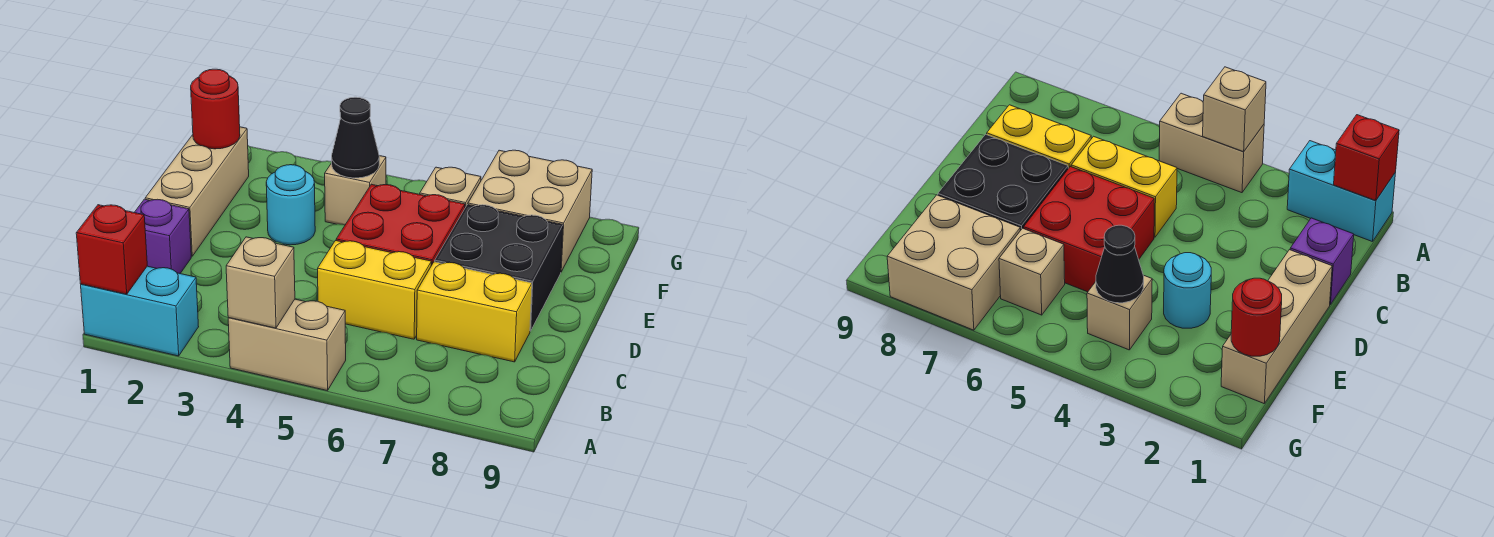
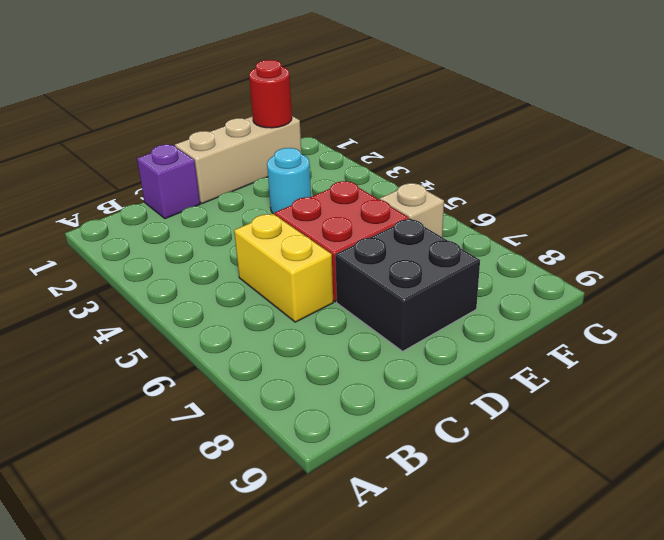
none -> cyan brick A1:A2 level 1
none -> tan brick A4:A5 level 1
none -> yellow brick C7:C8 level 1

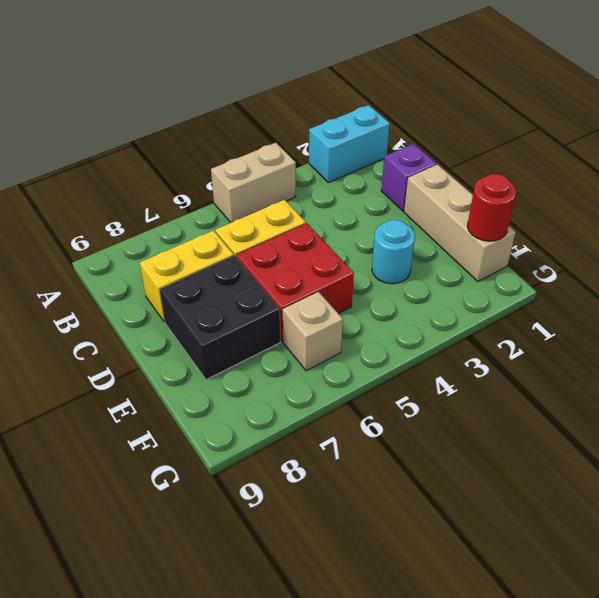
none -> tan brick F4 level 1
none -> tan brick F7:G8 level 1
none -> red brick A1 level 2

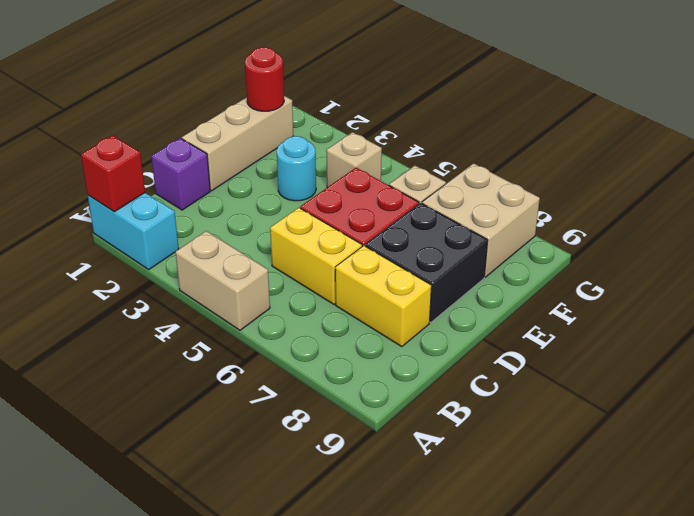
none -> tan brick A4 level 2
none -> black cone F4 level 2

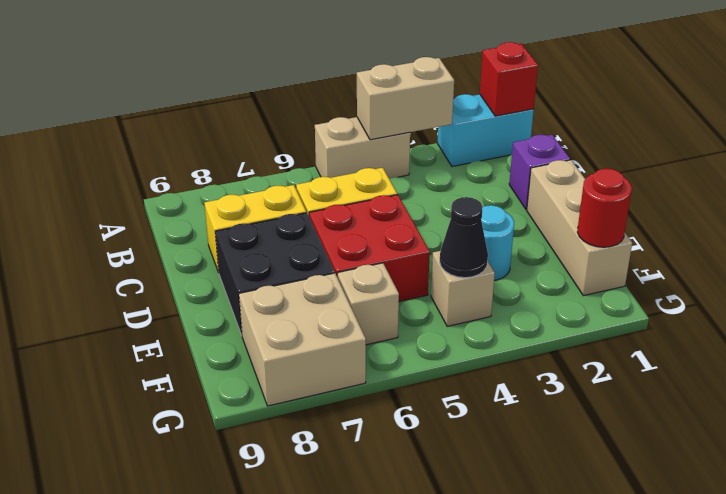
tan brick A3:A4 level 2 -> tan brick A4 level 2

